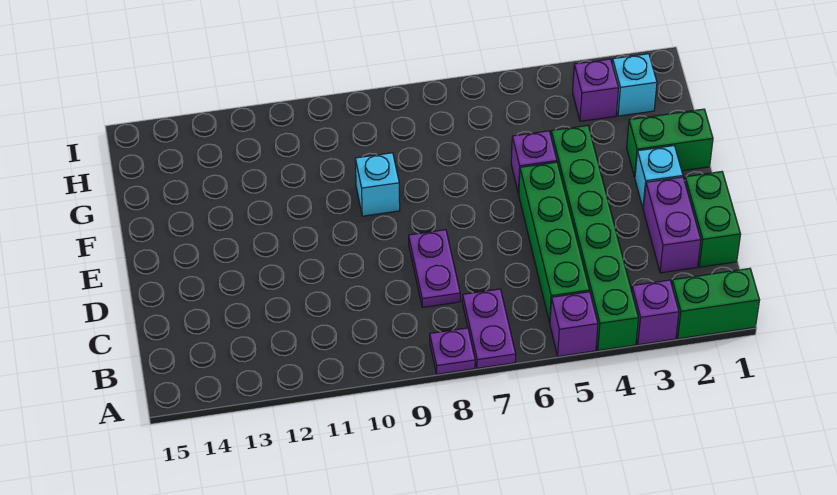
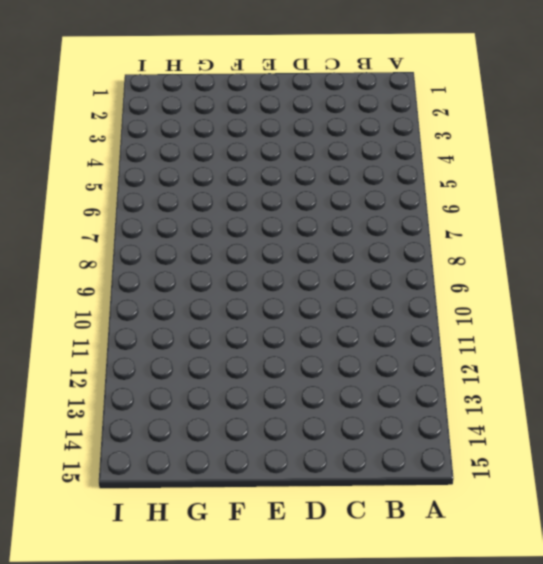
none -> green brick A1:A2 level 1
none -> purple brick A3 level 1
none -> green brick A4:F4 level 1

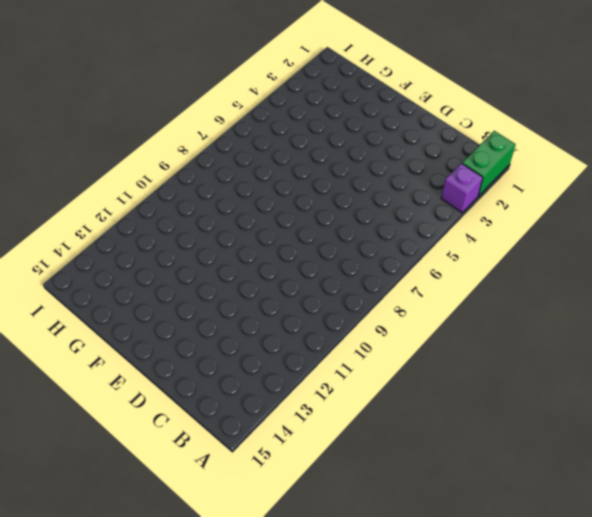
none -> green brick A4:F4 level 1
none -> purple brick A5 level 1
none -> purple plate A7:B7 level 1

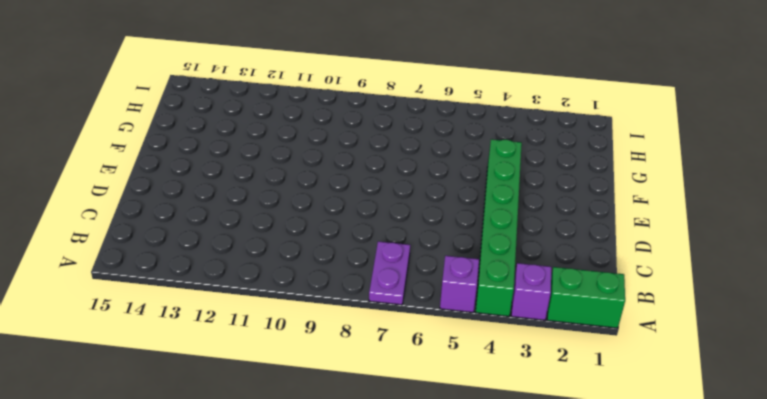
none -> purple plate A8 level 1
none -> green brick B5:E5 level 1
none -> green brick C1:D1 level 1

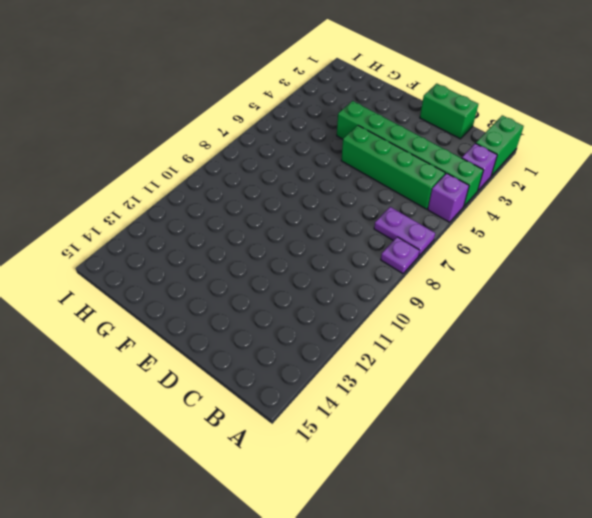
none -> purple brick C2:D2 level 1
none -> purple plate C8:D8 level 1
none -> cyan brick E2 level 1

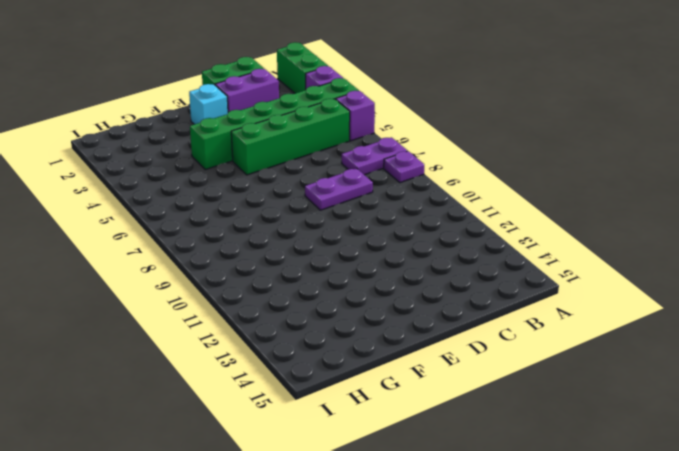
none -> green brick F1:F2 level 1
none -> purple brick F5 level 1
none -> cyan brick F9 level 1

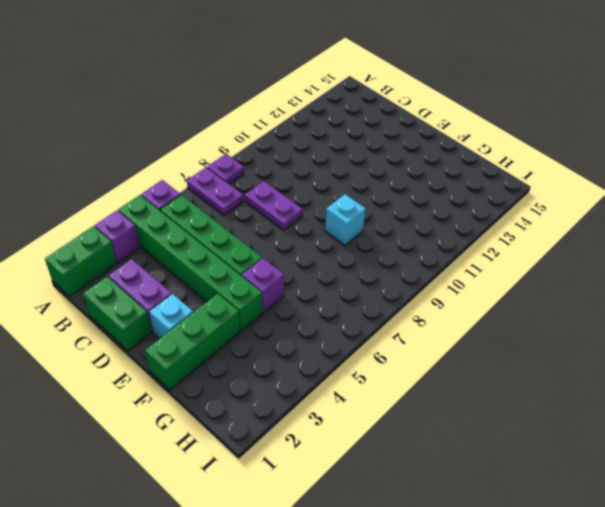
green brick F1:F3 level 1 -> green brick F1:F2 level 1
none -> cyan brick H2 level 1
none -> purple brick H3 level 1

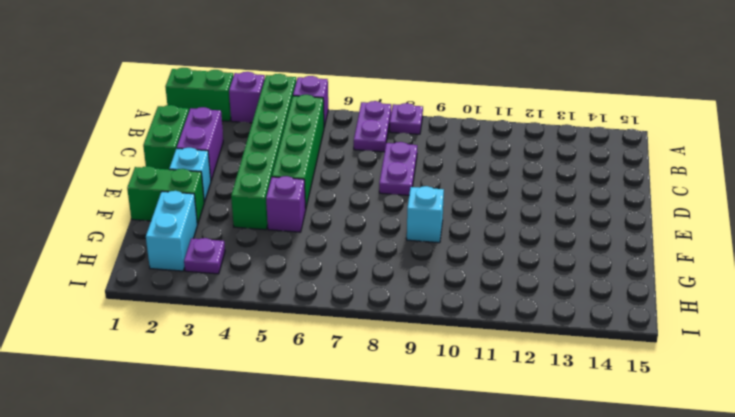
cyan brick G2:H2 level 1 -> cyan brick H2 level 1
purple plate H3 level 1 -> purple brick H3 level 1

